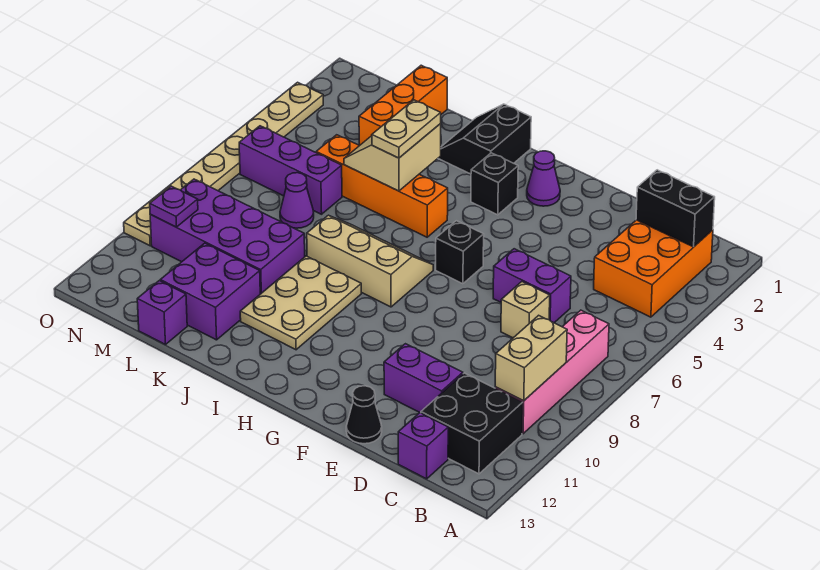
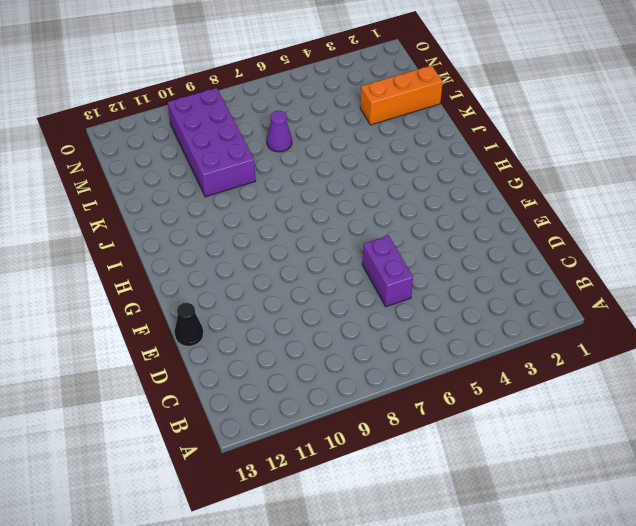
none -> orange brick B2:C4 level 1
none -> pink brick B7:B10 level 1
none -> black brick B11:C12 level 1

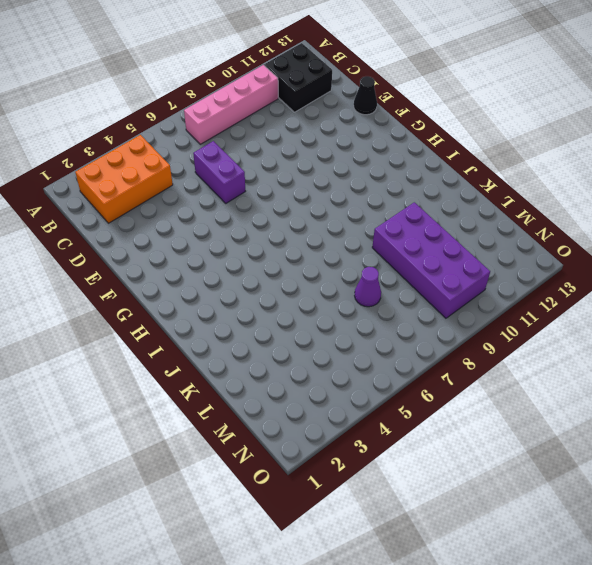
none -> purple brick C13 level 1
none -> tan brick D7 level 1
none -> purple brick D11:E11 level 1

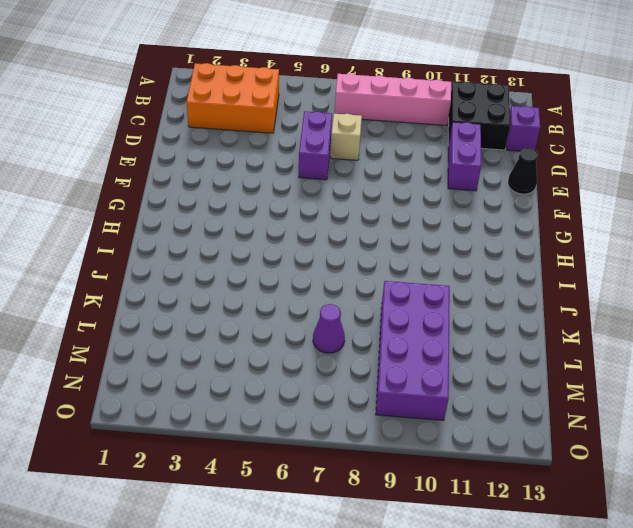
none -> purple cone G2 level 1
none -> black brick G6 level 1
none -> black brick H3 level 1

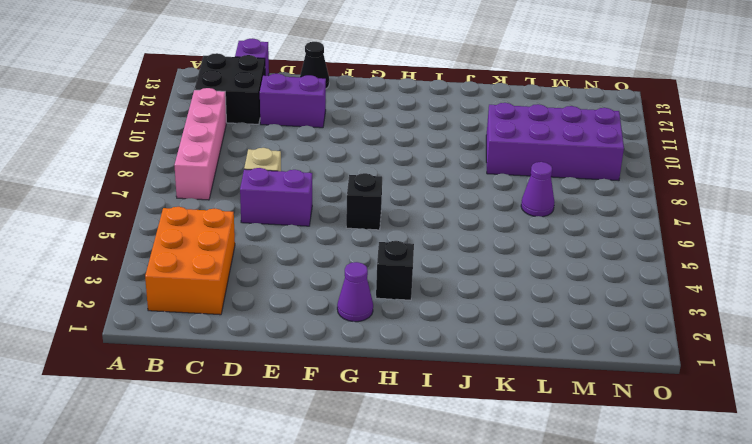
none -> tan slope H7:J8 level 1 top 8
none -> black slope I1:J2 level 1 top I
none -> orange brick I5:L5 level 1

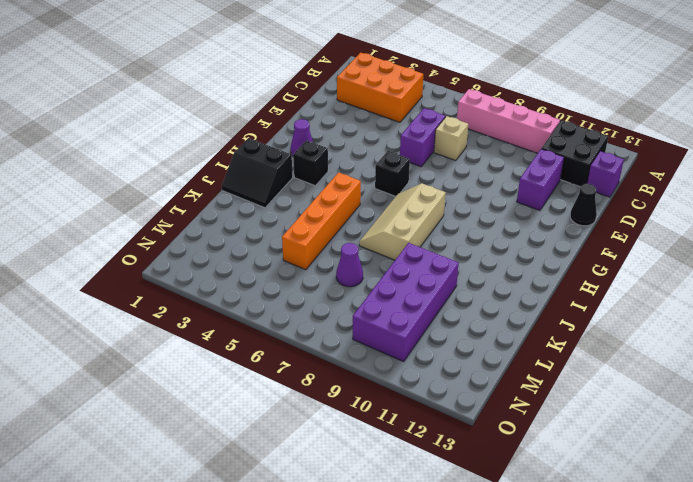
none -> tan plate I9:J11 level 1
none -> purple brick K11:L12 level 1
none -> orange brick L1:L3 level 1

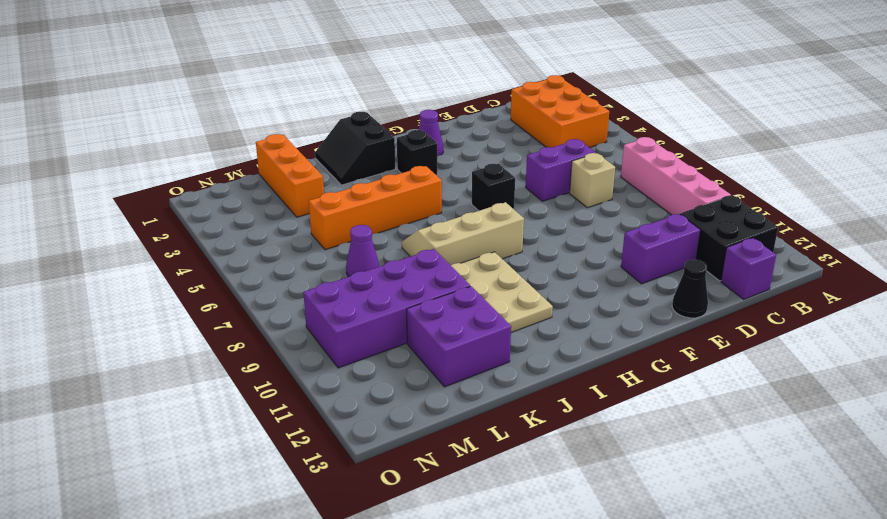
none -> purple brick L6:N6 level 1
none -> purple brick L13 level 1
none -> tan plate O3:O10 level 1

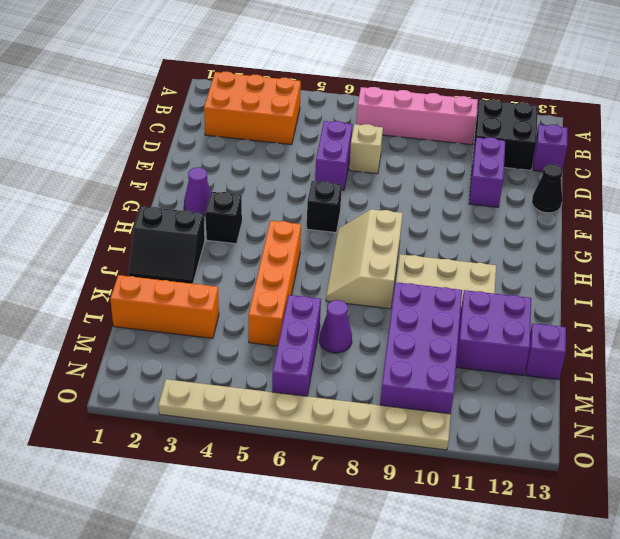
none -> black brick B2:C2 level 2
none -> tan brick B9:B10 level 2
none -> tan slope J4:K5 level 2 top J

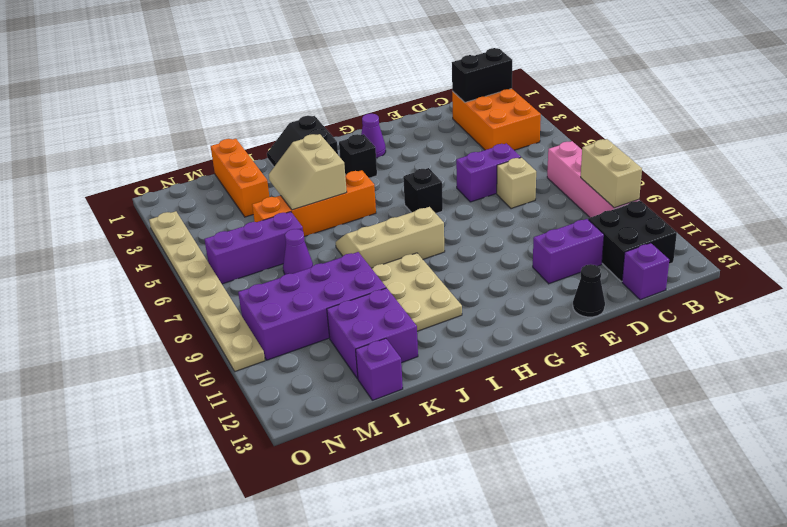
none -> purple plate N10 level 2
none -> tan plate J4:J5 level 3

